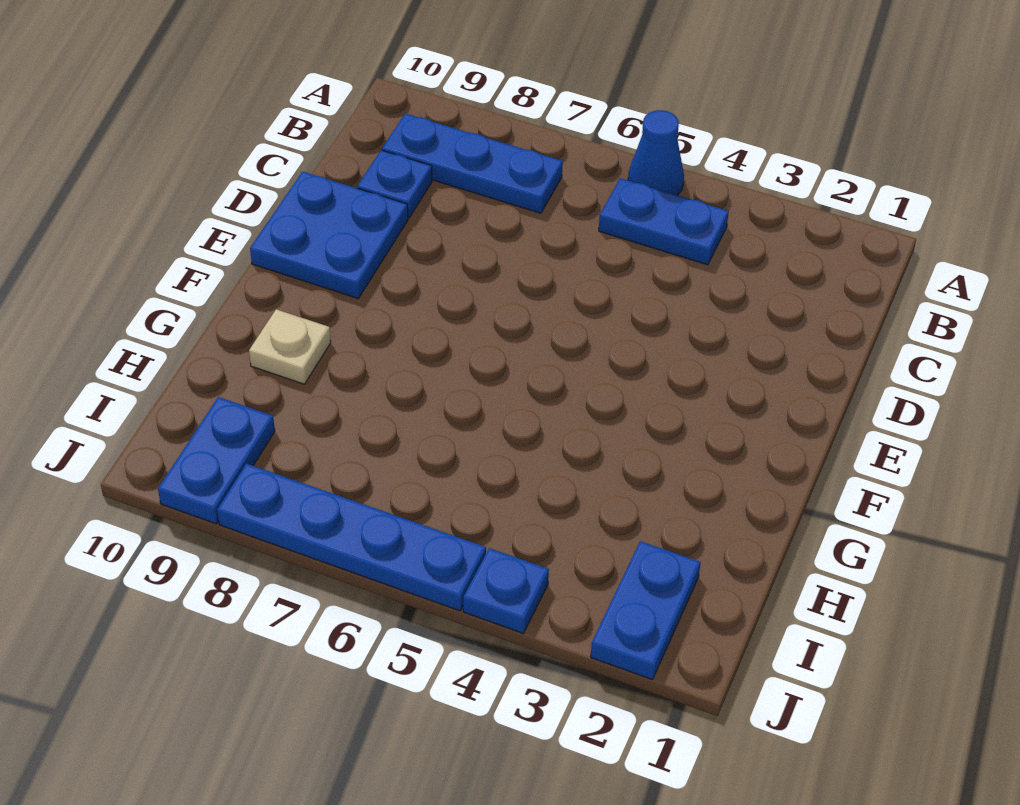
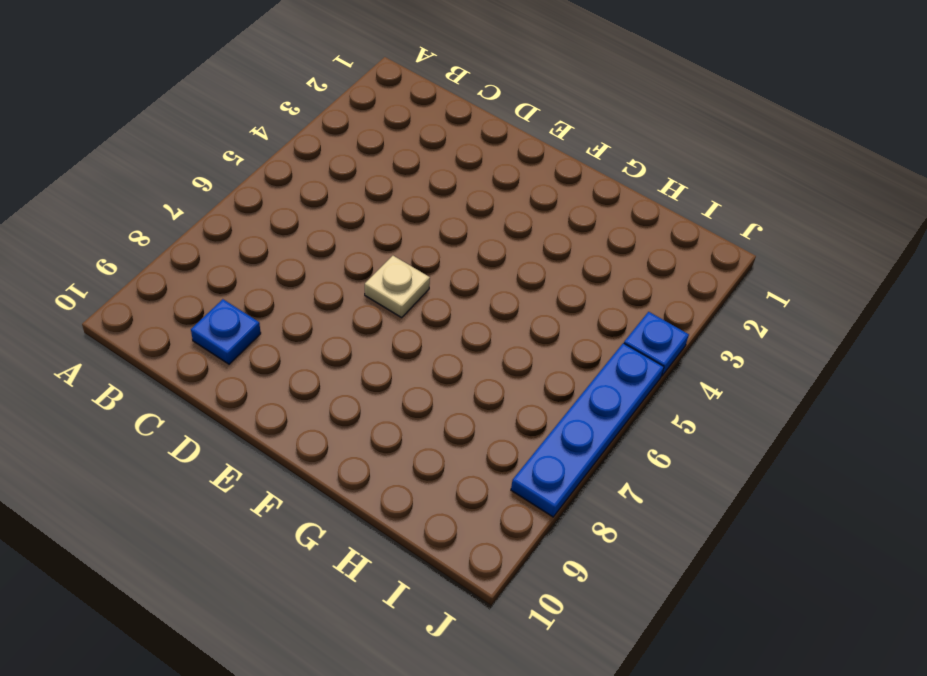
tan plate E6 level 1 -> tan plate G9 level 1
none -> blue cone A5 level 1
none -> blue plate B4:B5 level 1

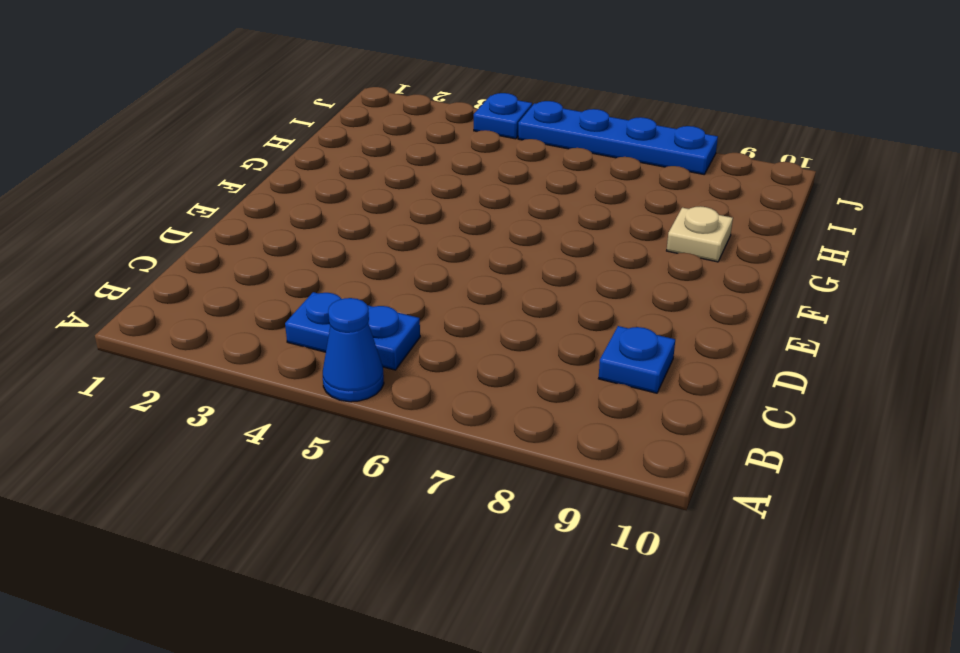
none -> blue plate B7:B9 level 1
none -> blue plate D9:E10 level 1

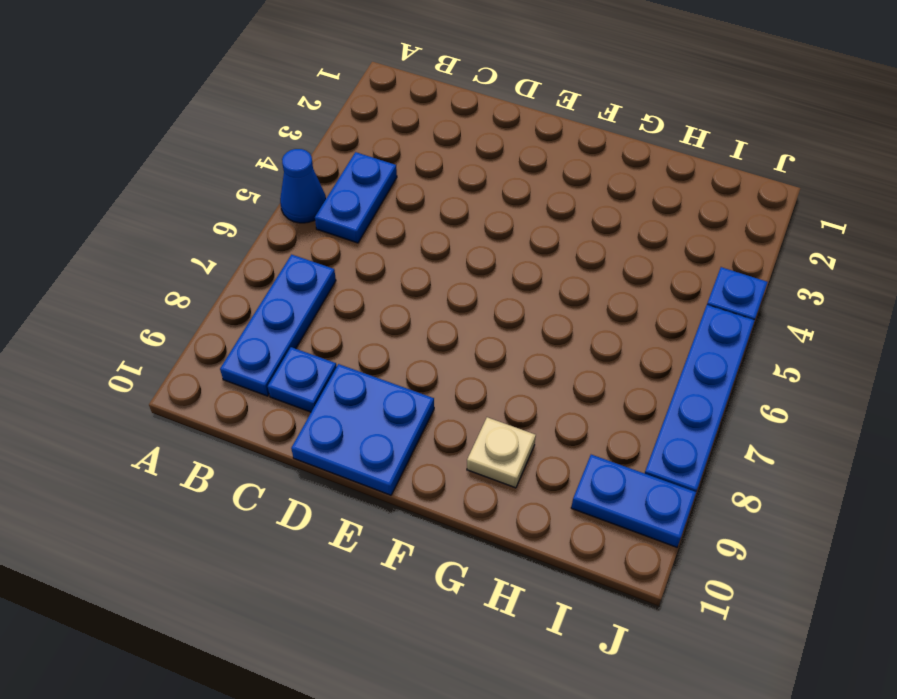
none -> blue plate I2:J2 level 1

